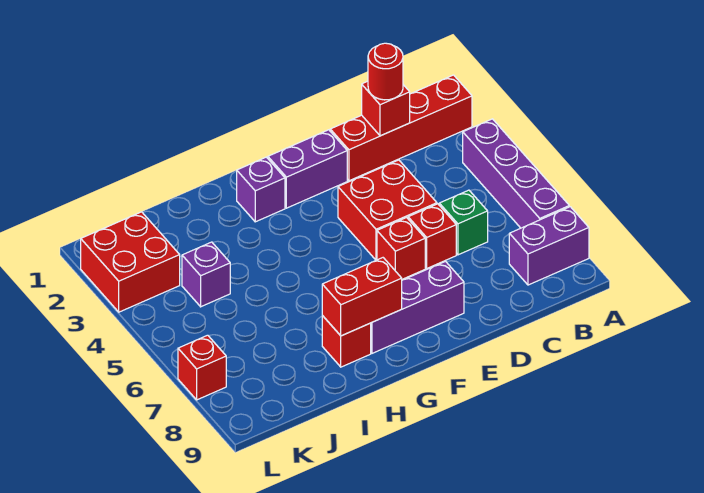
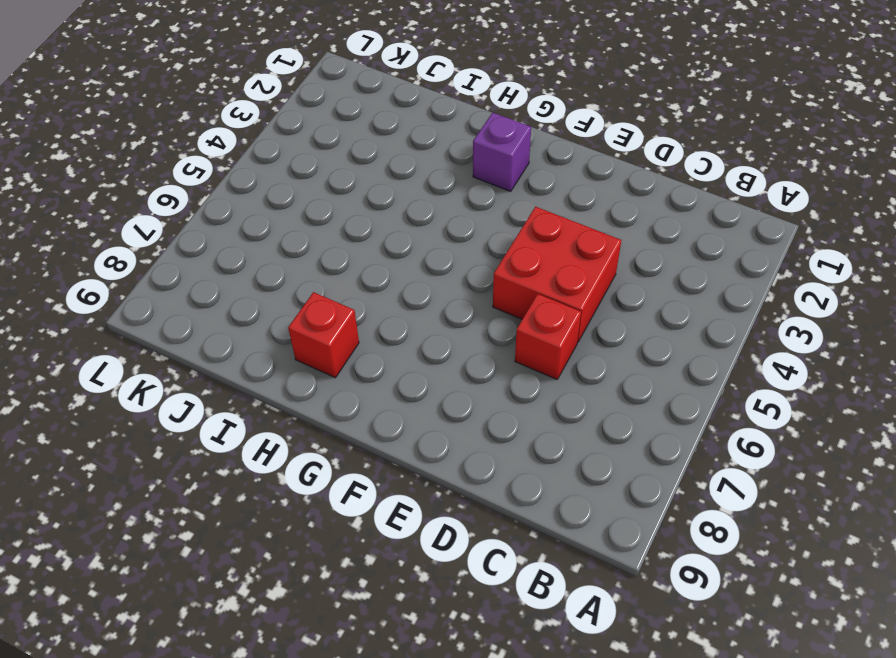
none -> red brick A2:D2 level 1
none -> purple brick A4:A7 level 1
none -> purple brick A8:B8 level 1

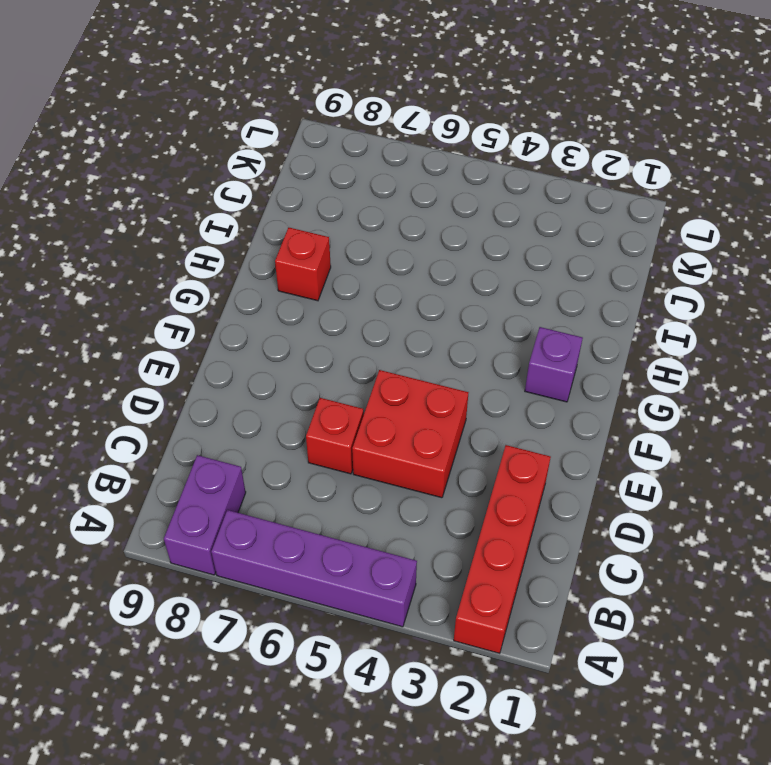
none -> green brick C6 level 1
none -> purple brick E2:F2 level 1
none -> red brick E6 level 1

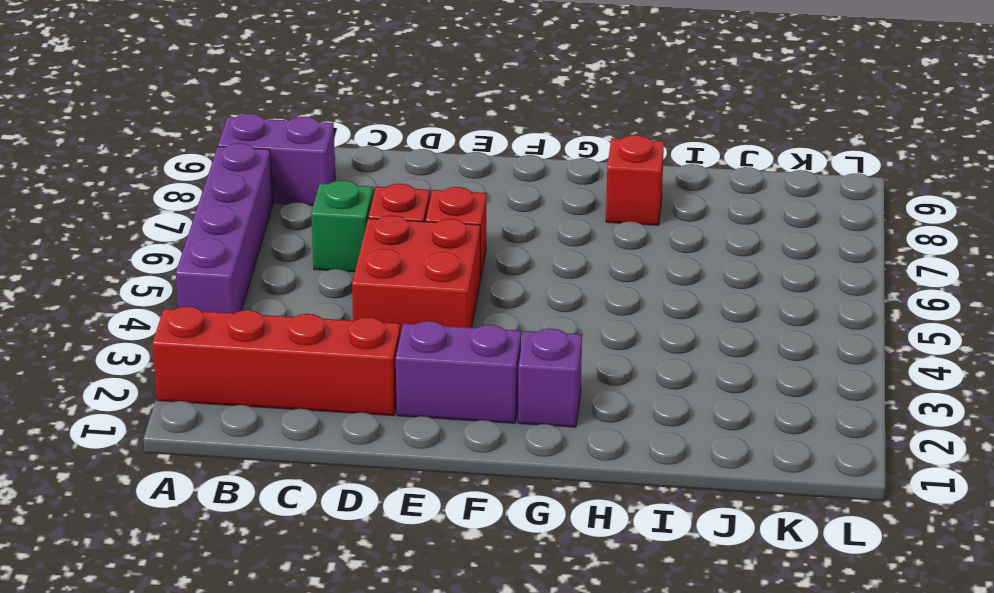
none -> purple brick E8:G8 level 1
none -> purple brick J4 level 1
none -> red brick K2:L3 level 1

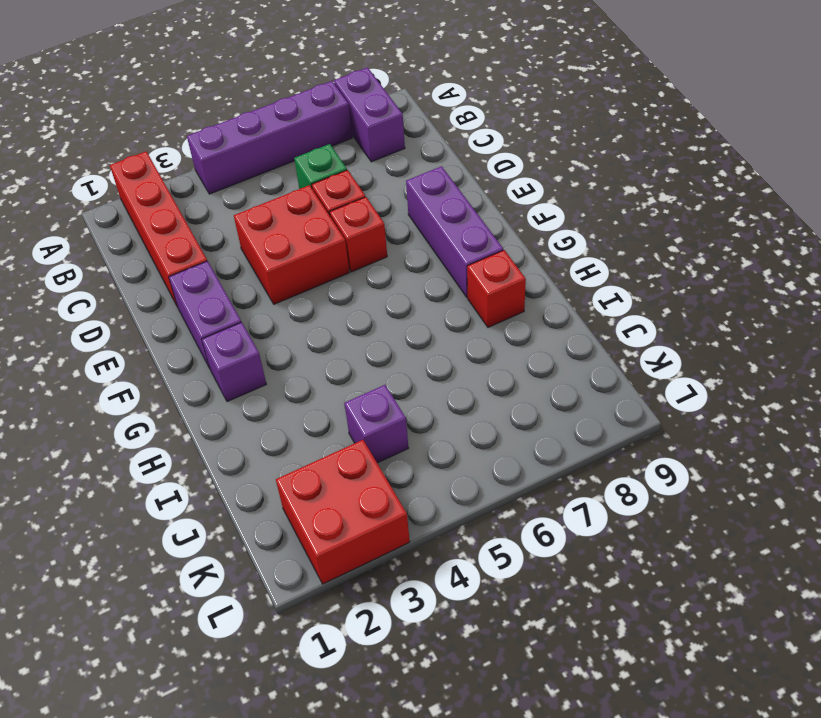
none -> red brick L7 level 1
none -> red brick C2 level 2
none -> red brick G8:H8 level 2

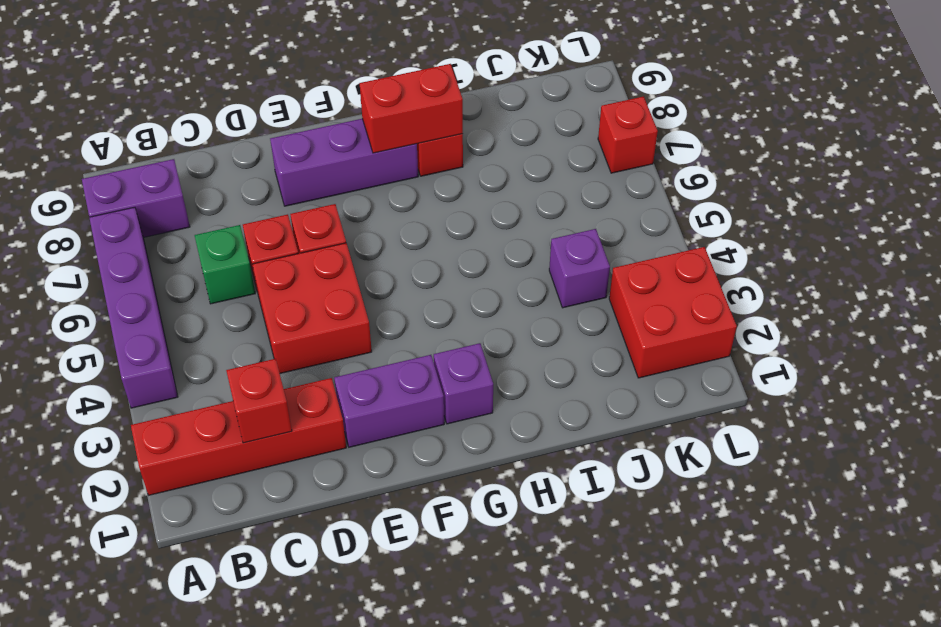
none -> red round brick C2 level 3

